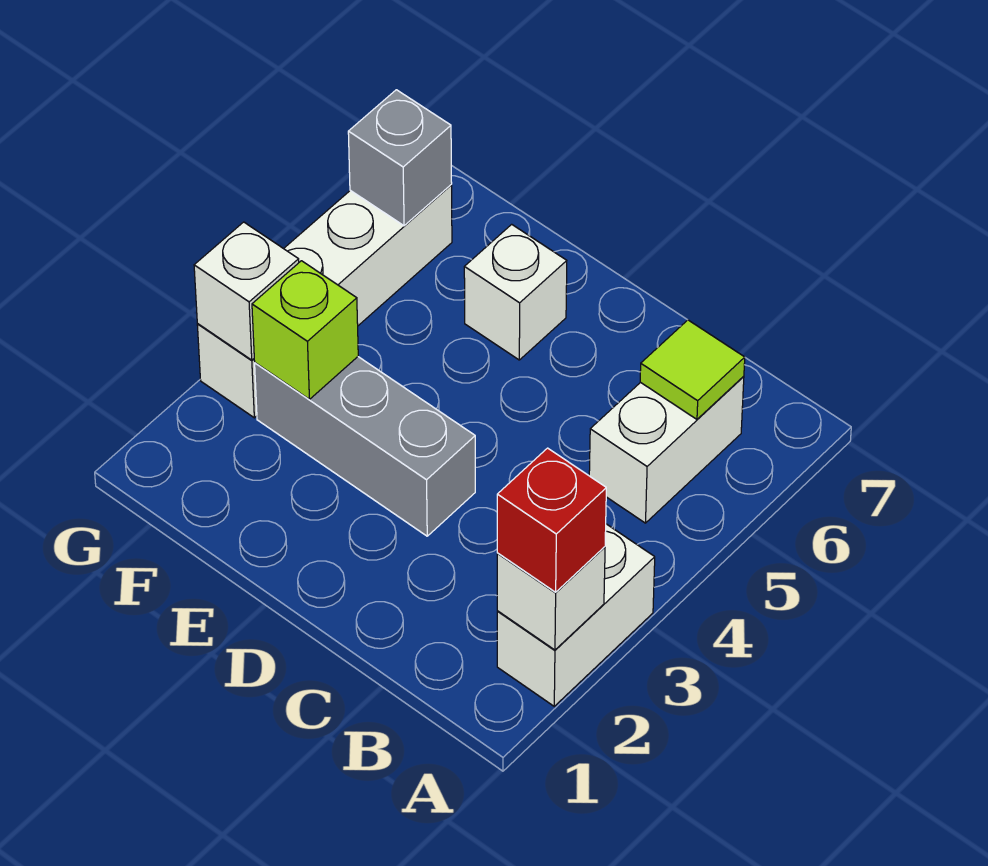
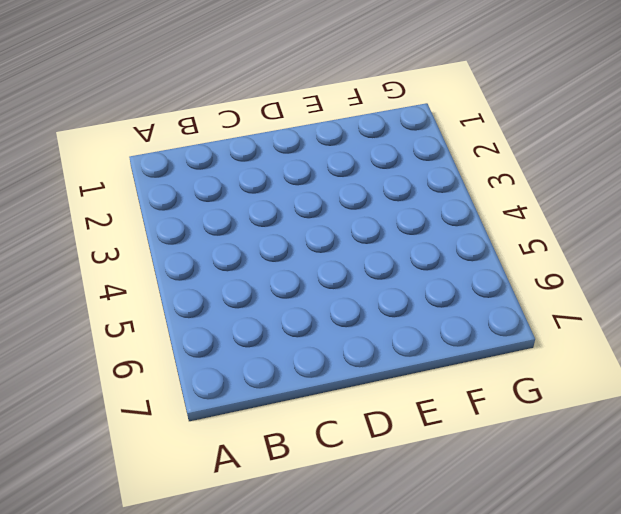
none -> white brick A2:A3 level 1
none -> white brick B5:B6 level 1

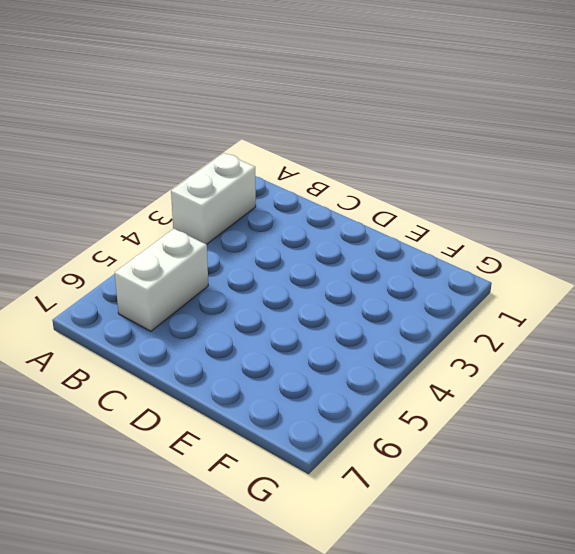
none -> grey brick D3:F3 level 1
none -> white brick E6 level 1

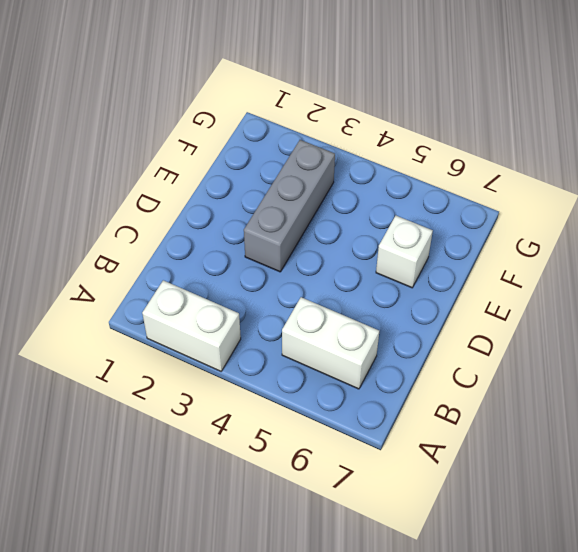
none -> white brick G3:G6 level 1
none -> white brick A2 level 2

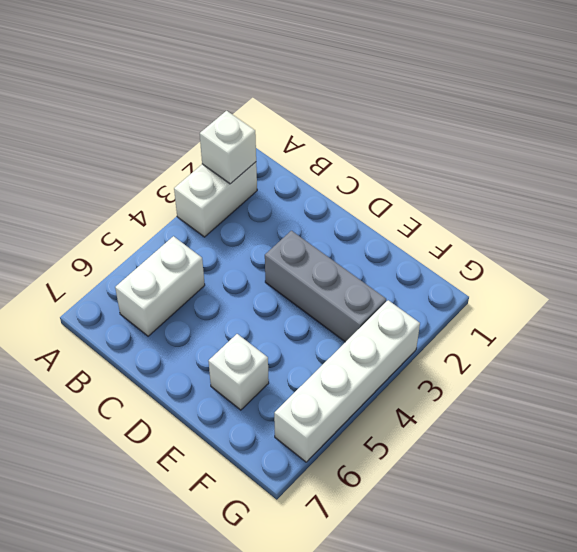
none -> lime tile B6 level 2
none -> lime brick F3 level 2

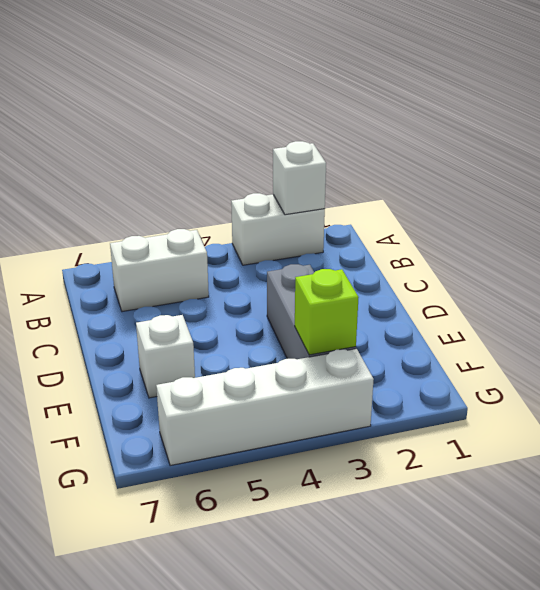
none -> lime tile B6 level 2
none -> white brick G3 level 2

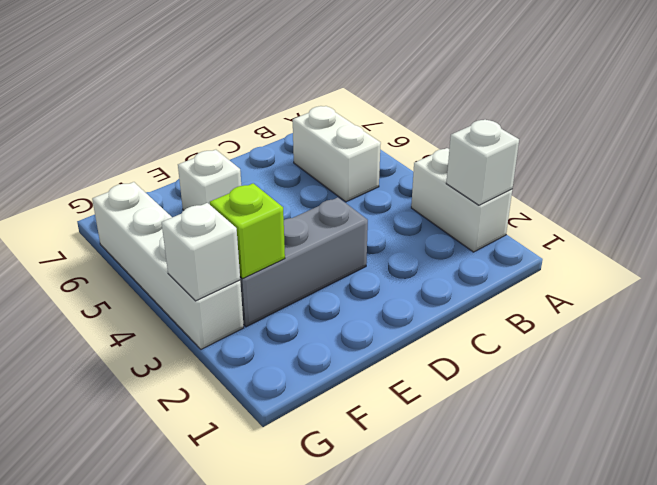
none -> lime tile B6 level 2
none -> grey brick G6 level 2

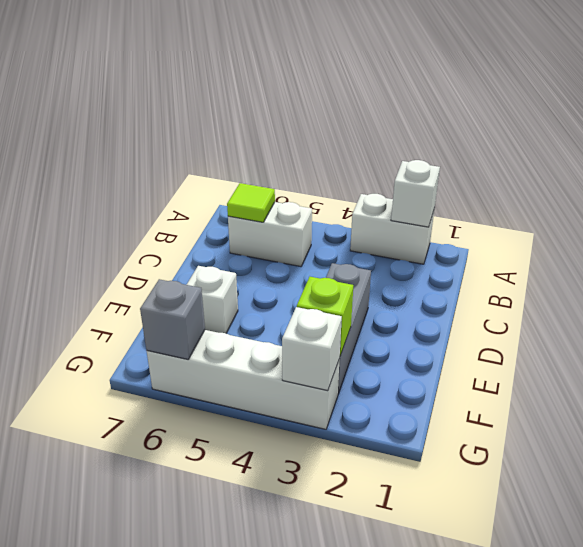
none -> red brick A2 level 3

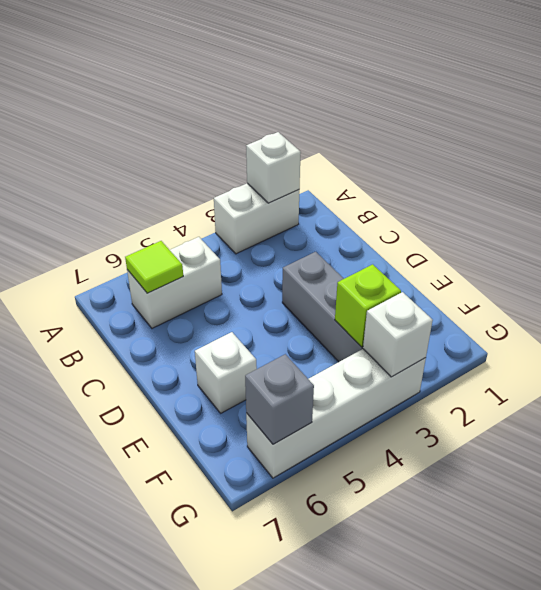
none -> red brick A2 level 3

